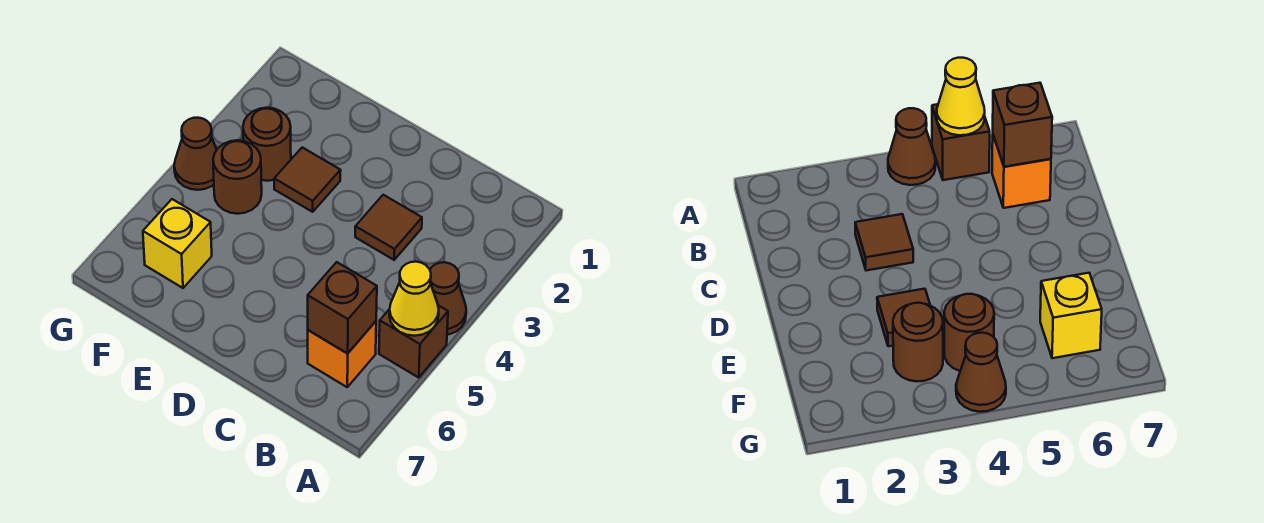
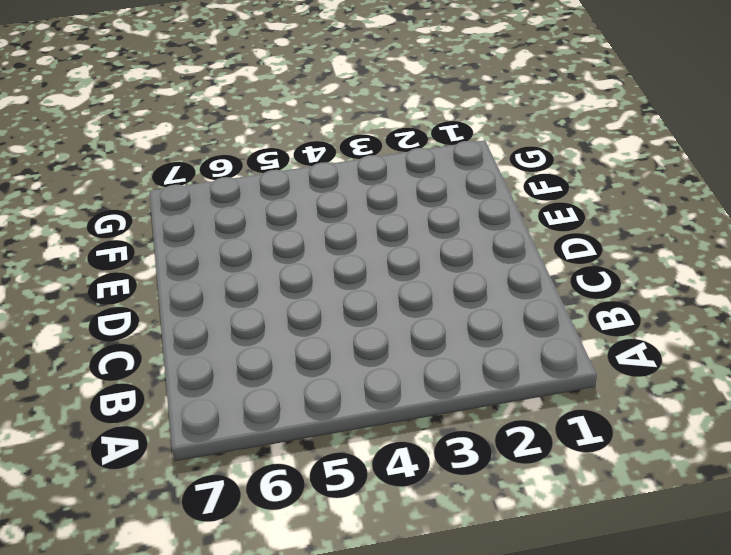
none -> brown cone A4 level 1
none -> brown brick A5 level 1

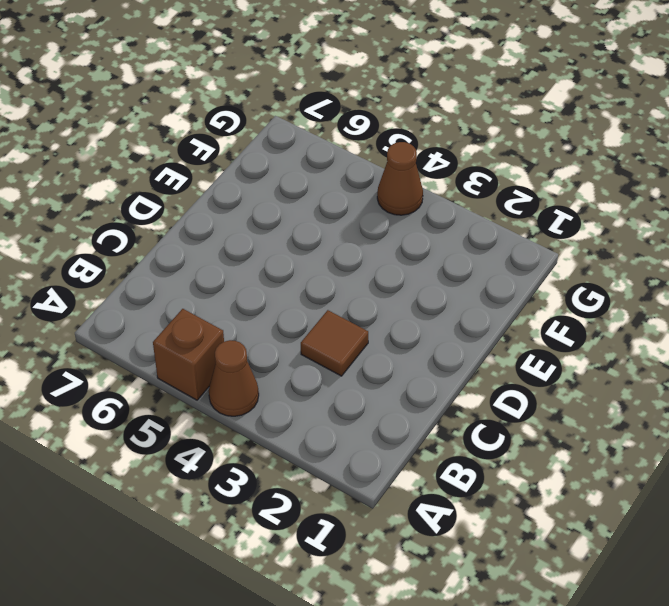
none -> orange brick B6 level 1
none -> brown tile E3 level 1

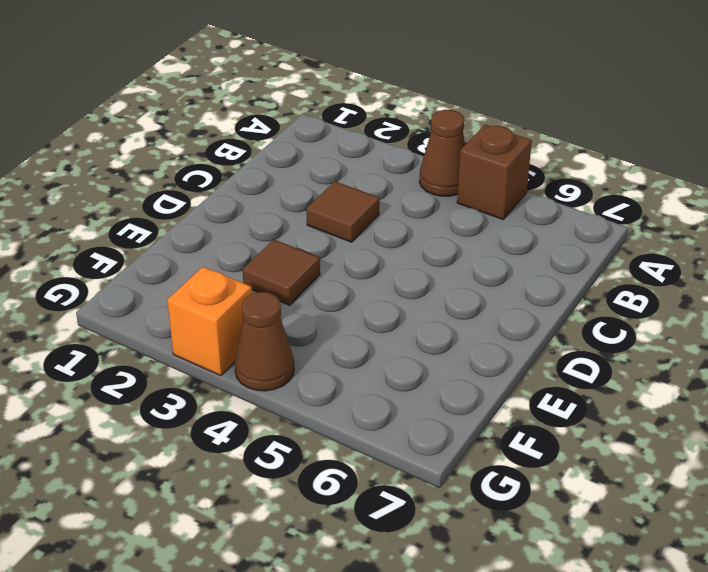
orange brick G3 level 1 -> orange brick B6 level 1
none -> brown round brick F3 level 1
none -> brown round brick F4 level 1

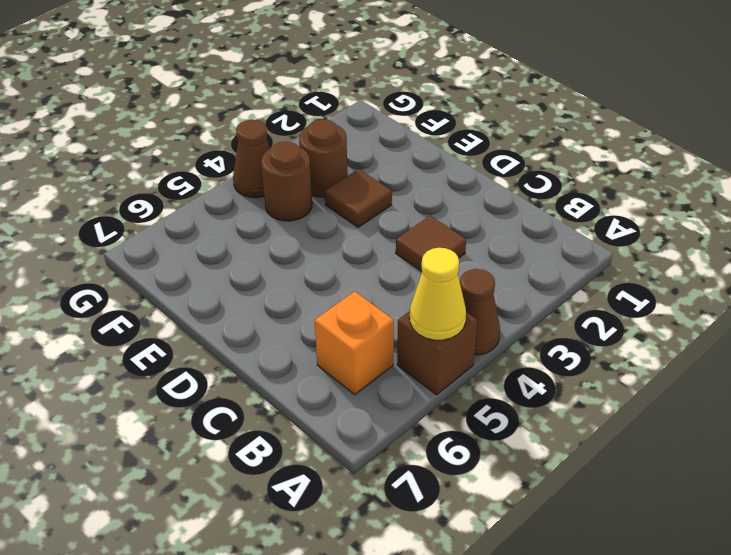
none -> yellow brick F6 level 1
none -> brown brick B6 level 2

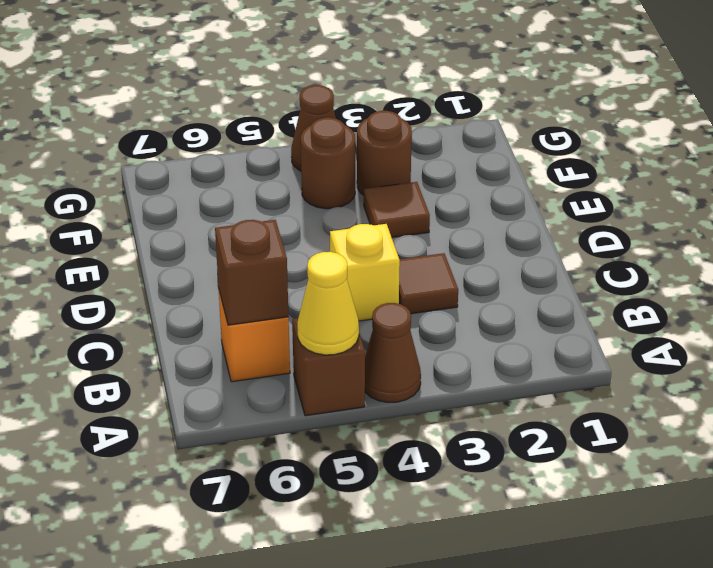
yellow brick C4 level 1 -> yellow brick F6 level 1

